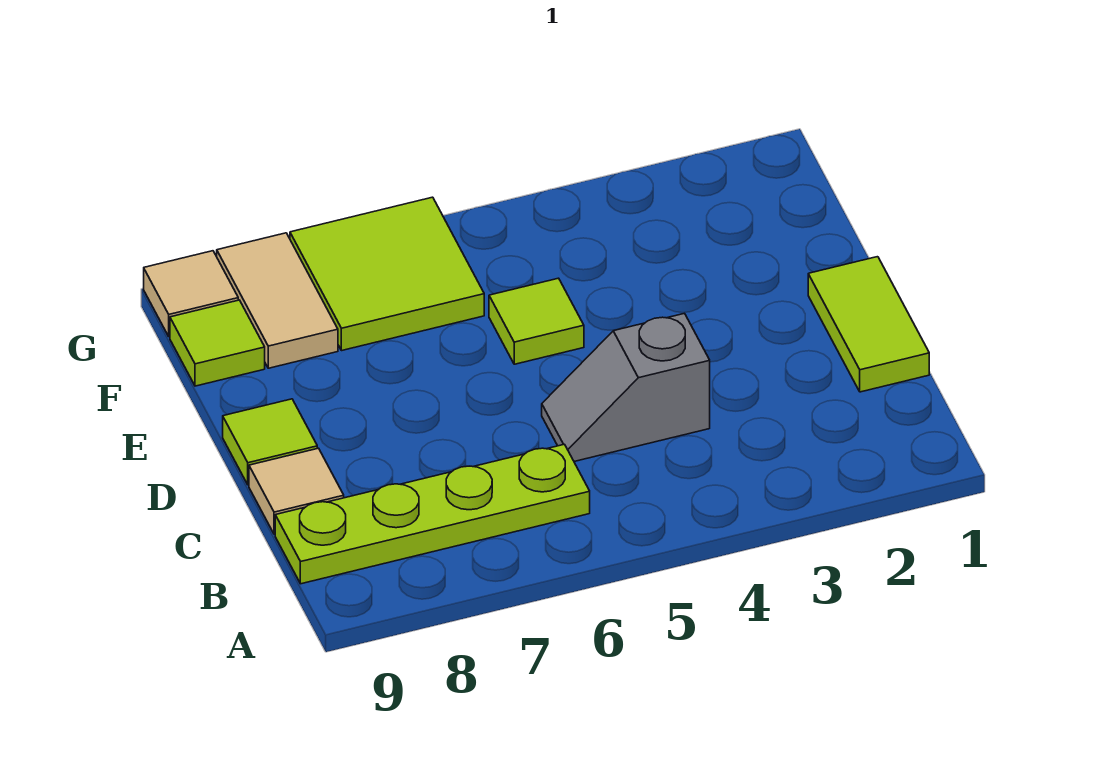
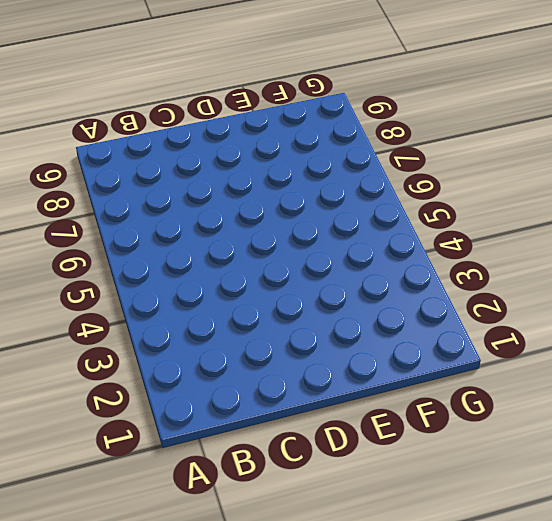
none -> lime plate B6:B9 level 1
none -> lime tile C1:D1 level 1

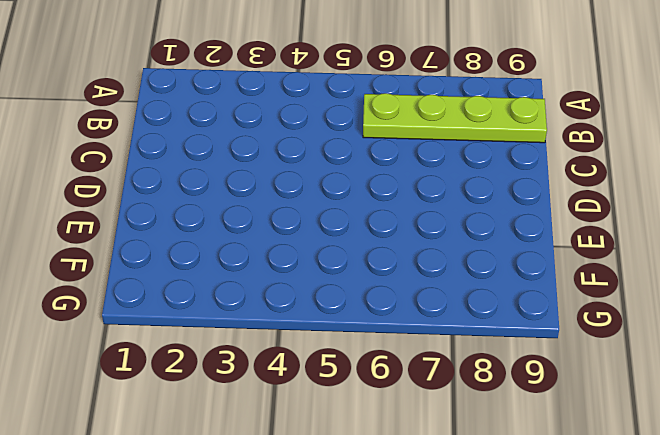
none -> lime tile C1:D1 level 1
none -> grey slope C4:C5 level 1 top 4

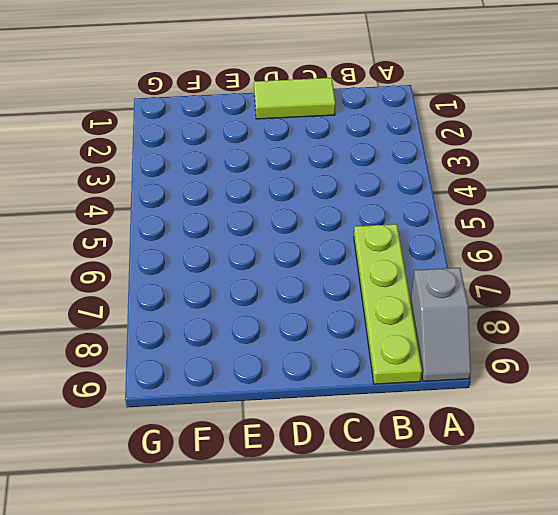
grey slope A8:A9 level 1 top 8 -> grey slope C4:C5 level 1 top 4
none -> tan tile C9 level 1
none -> lime tile D9 level 1

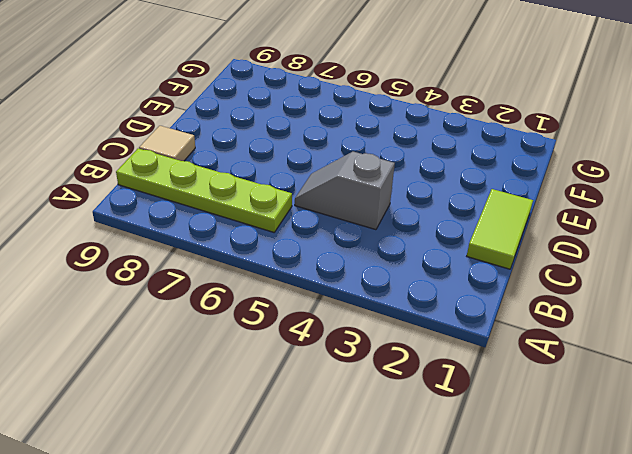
none -> lime tile D9 level 1
none -> lime tile E5 level 1

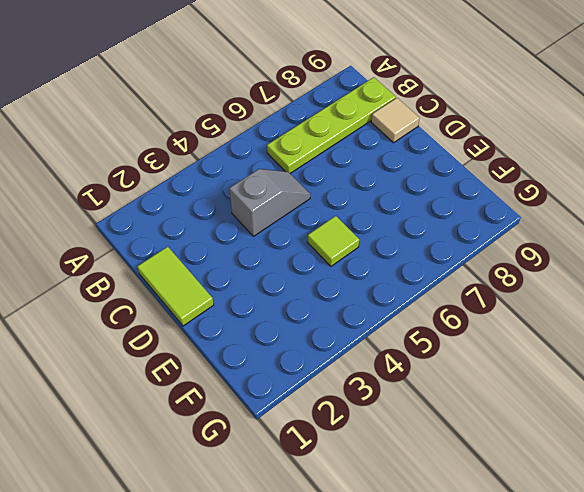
none -> lime tile D9 level 1
none -> lime tile F6:G7 level 1

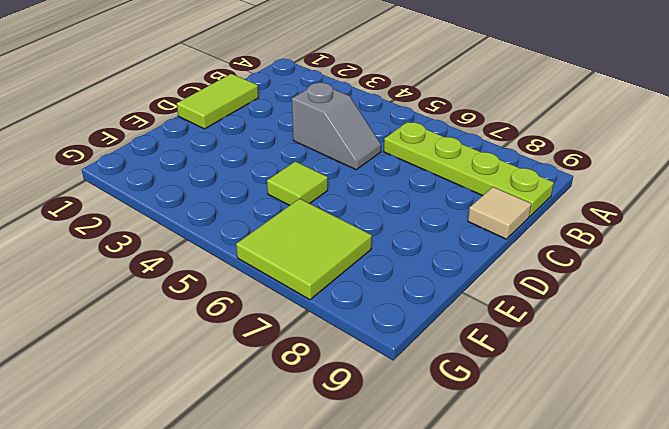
none -> lime tile D9 level 1
none -> tan tile F8:G8 level 1

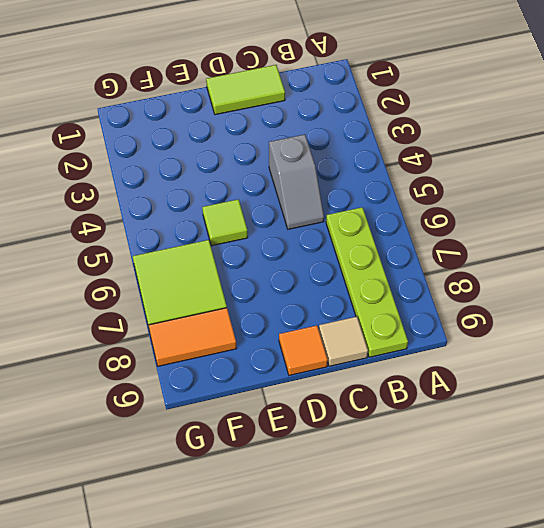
orange tile D9 level 1 -> lime tile D9 level 1
orange tile F8:G8 level 1 -> tan tile F8:G8 level 1
none -> lime tile F9 level 1
none -> tan tile G9 level 1

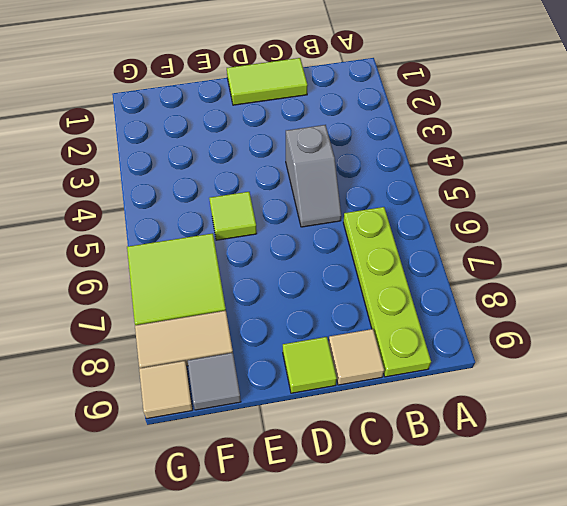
grey tile F9 level 1 -> lime tile F9 level 1

